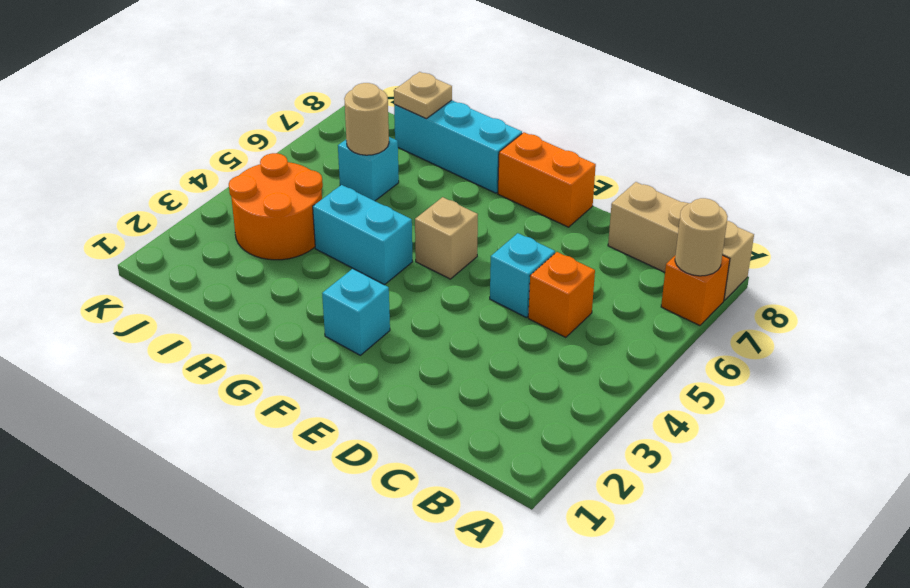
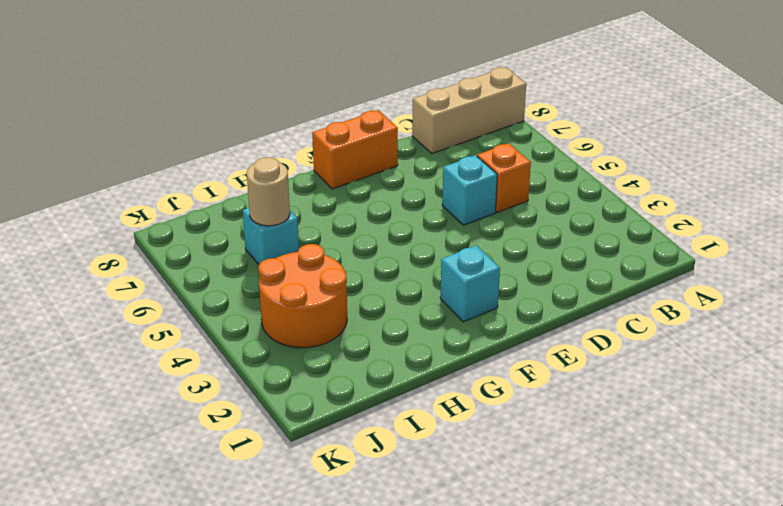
none -> orange brick A7 level 1
none -> tan brick F5 level 1
none -> cyan brick G4:H4 level 1

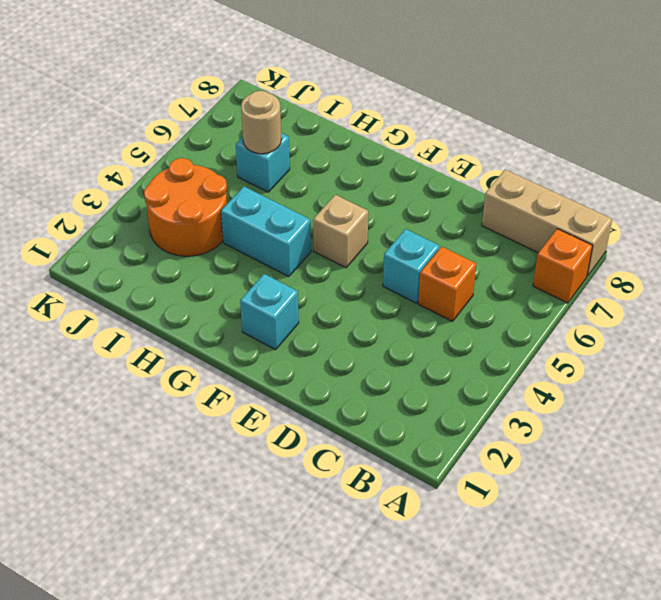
none -> orange brick E8:F8 level 1
none -> cyan brick G8:I8 level 1
none -> tan round brick A7 level 2

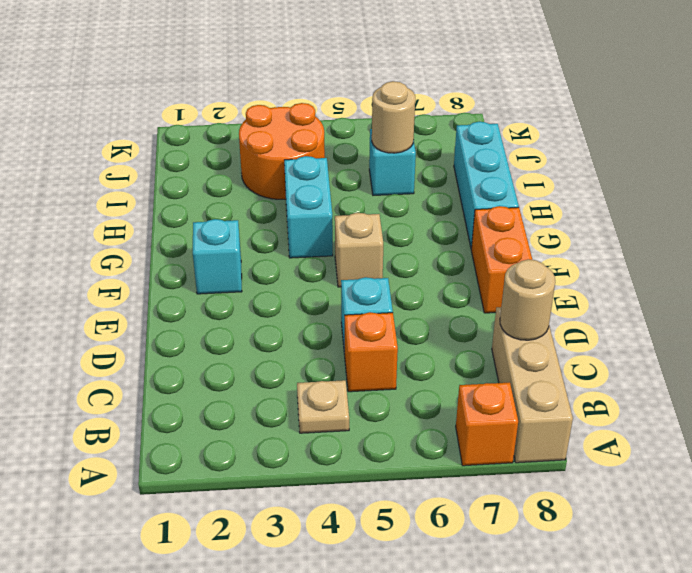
tan plate B4 level 1 -> tan plate I8 level 2
tan round brick C8 level 2 -> tan round brick A7 level 2

